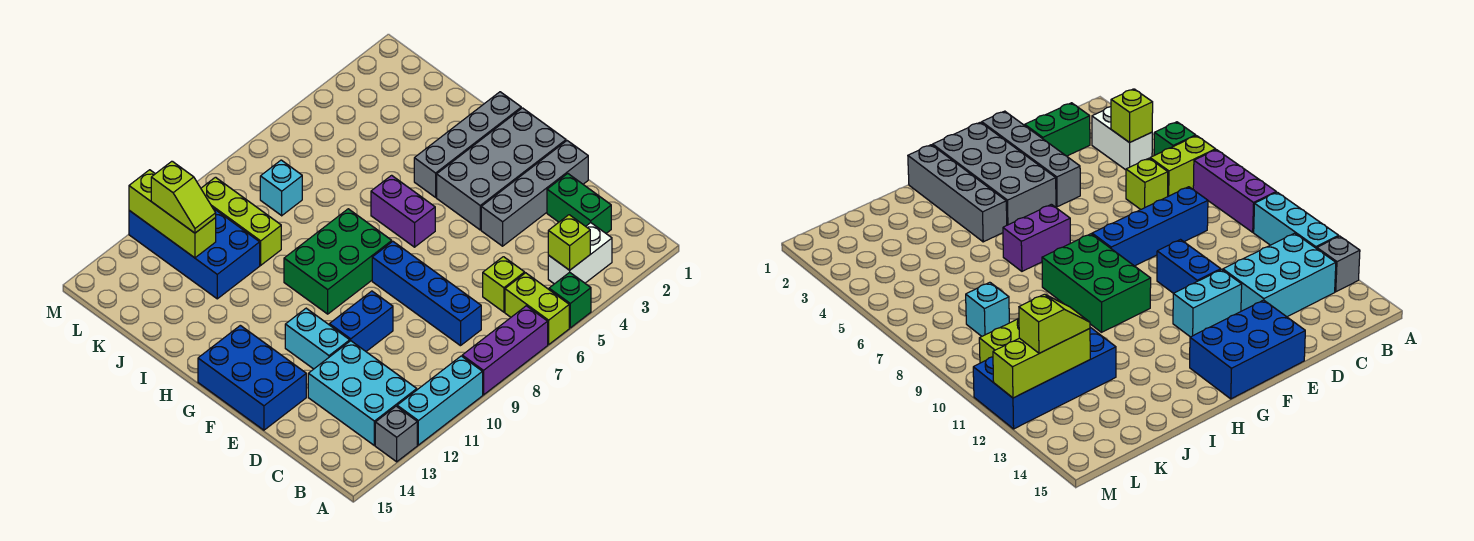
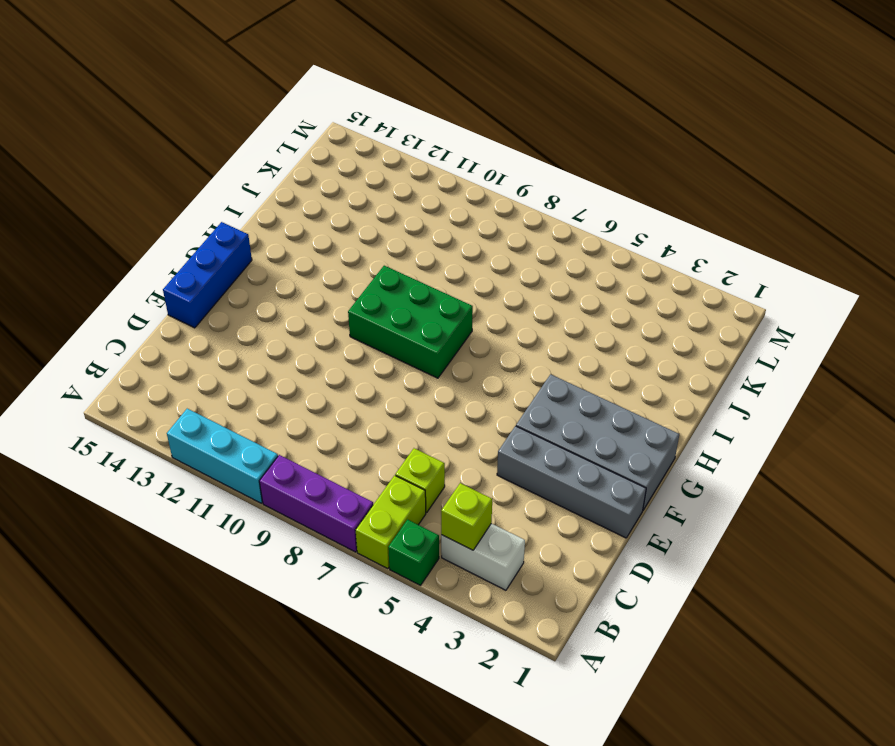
blue brick E15:G15 level 1 -> blue brick E14:G15 level 1
none -> grey brick A13 level 1
none -> cyan brick B12:D13 level 1
none -> green brick C2:D2 level 1

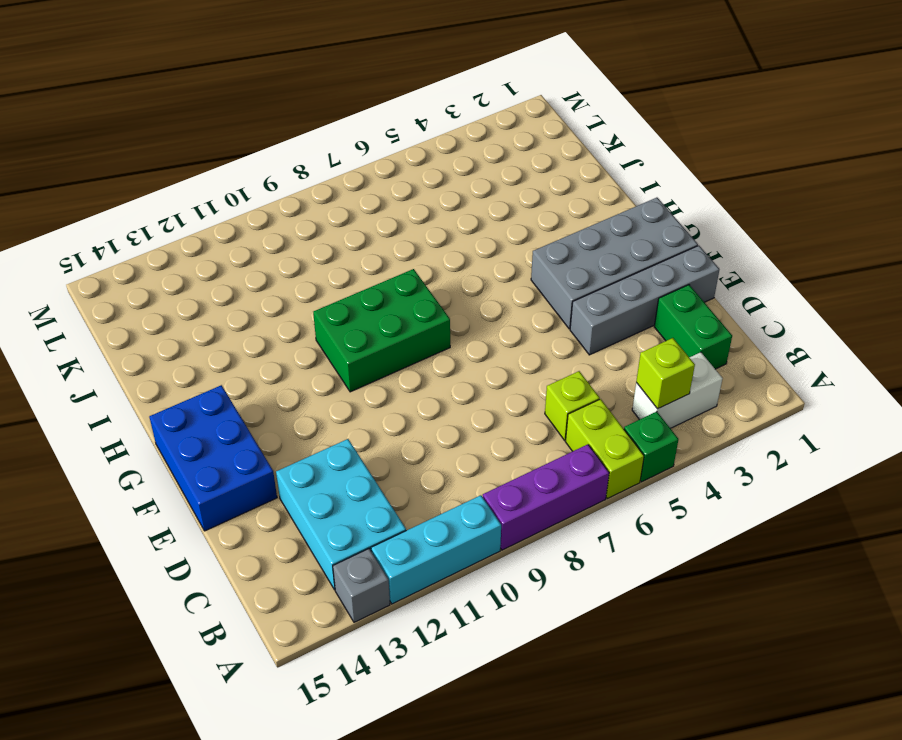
none -> blue brick C8:F8 level 1
none -> blue brick E10:E11 level 1
none -> cyan brick E12:F12 level 1

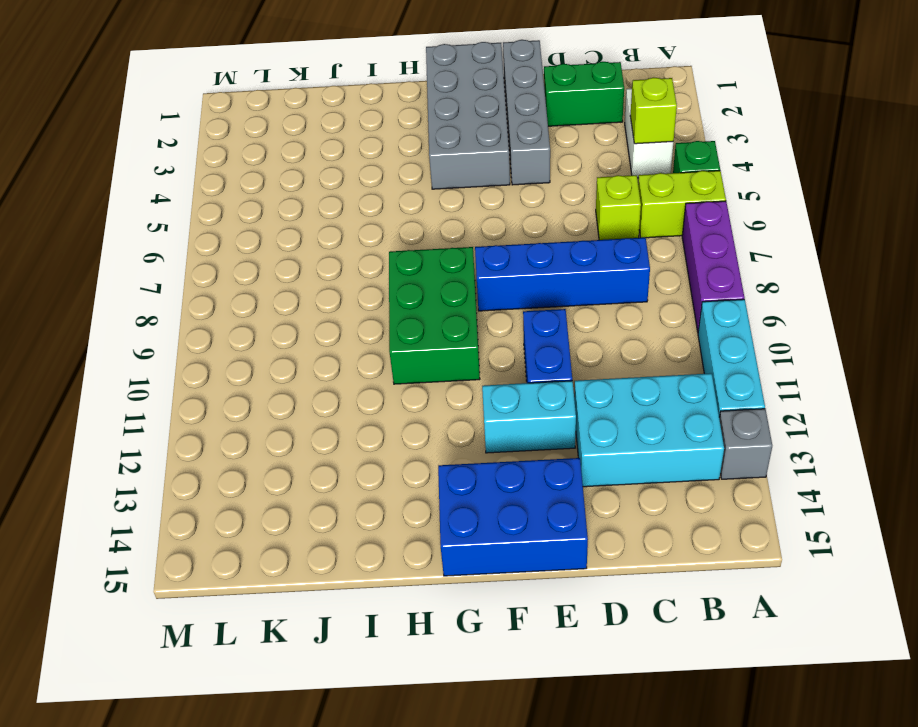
none -> purple brick G6:H6 level 1
none -> grey brick H1:H4 level 1
none -> lime brick J10:L10 level 1

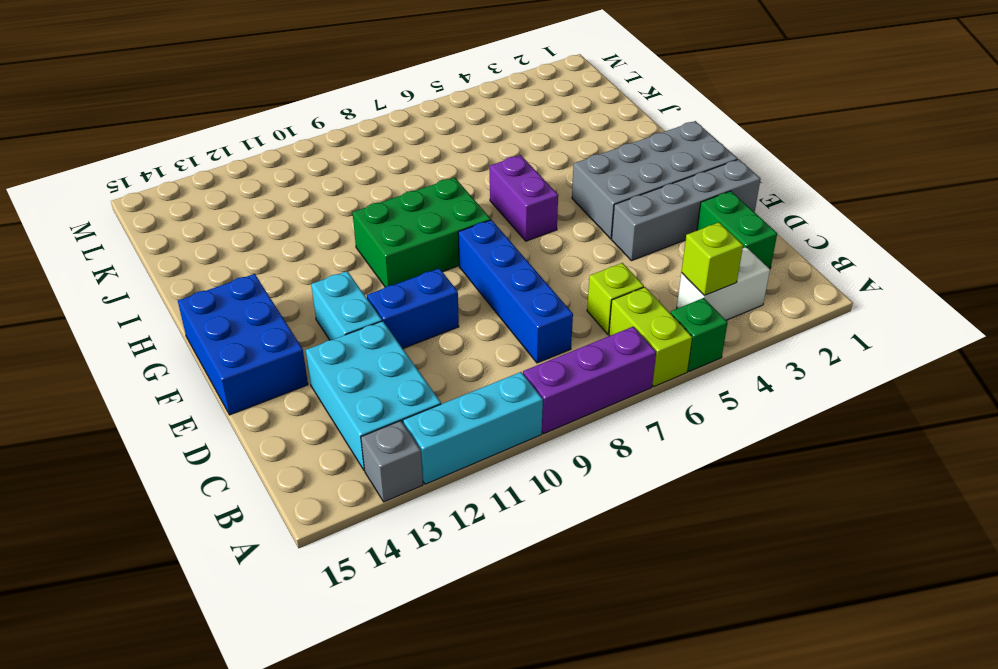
none -> grey brick H1:H4 level 1
none -> lime brick J10:L10 level 1
none -> blue brick J11:M12 level 1

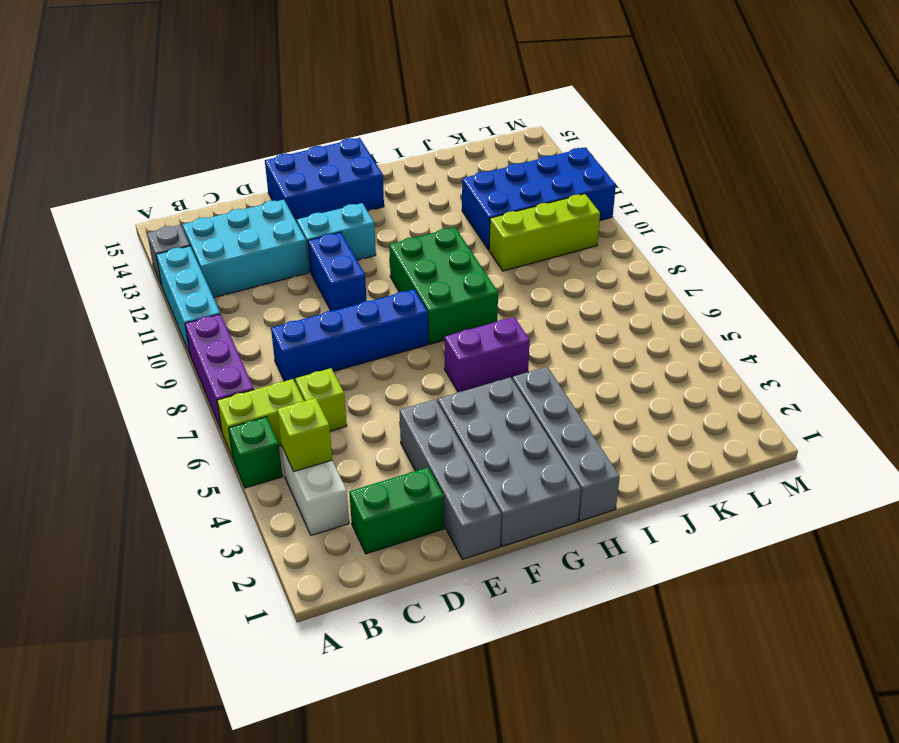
none -> cyan brick K8 level 1
none -> lime brick K12:M12 level 2
none -> lime slope K12:L12 level 3 top L

